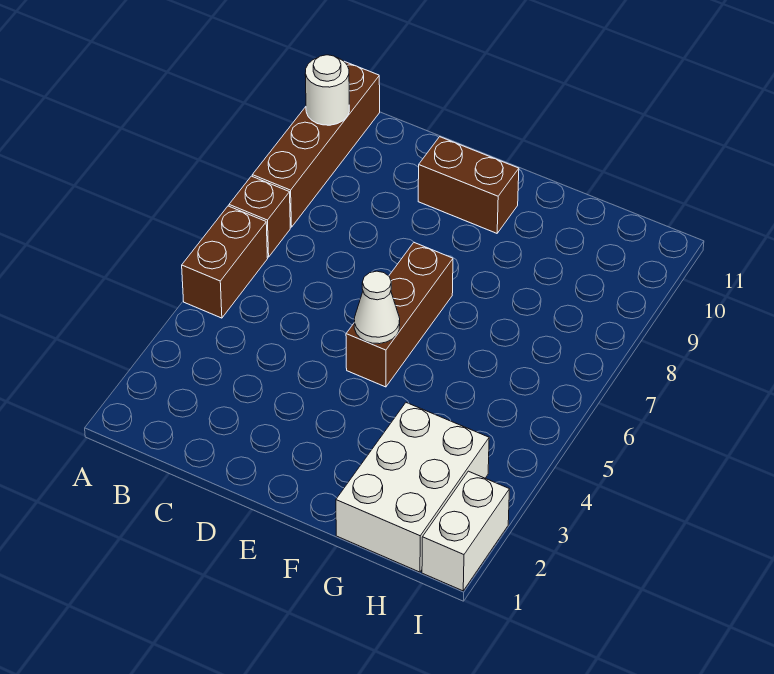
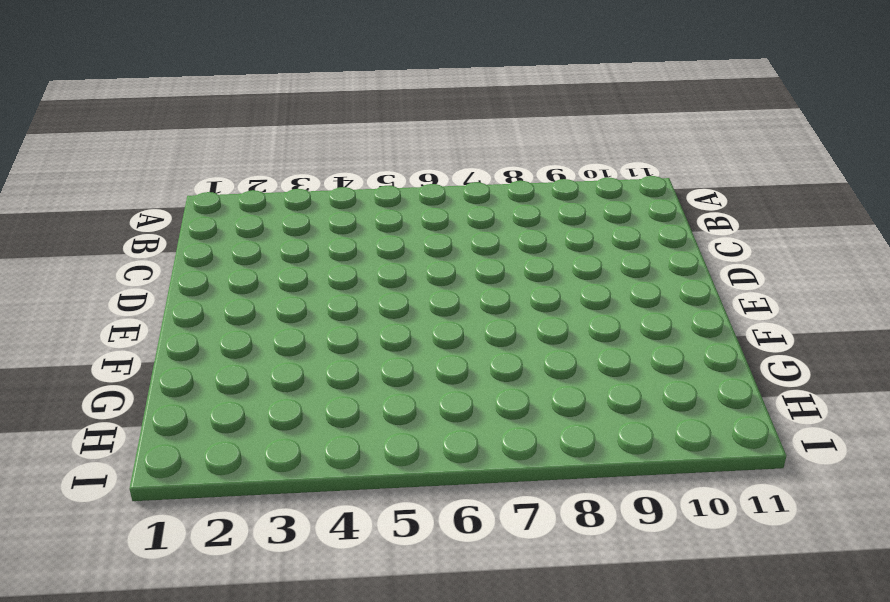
none -> brown brick A5:A6 level 1
none -> brown brick A7 level 1

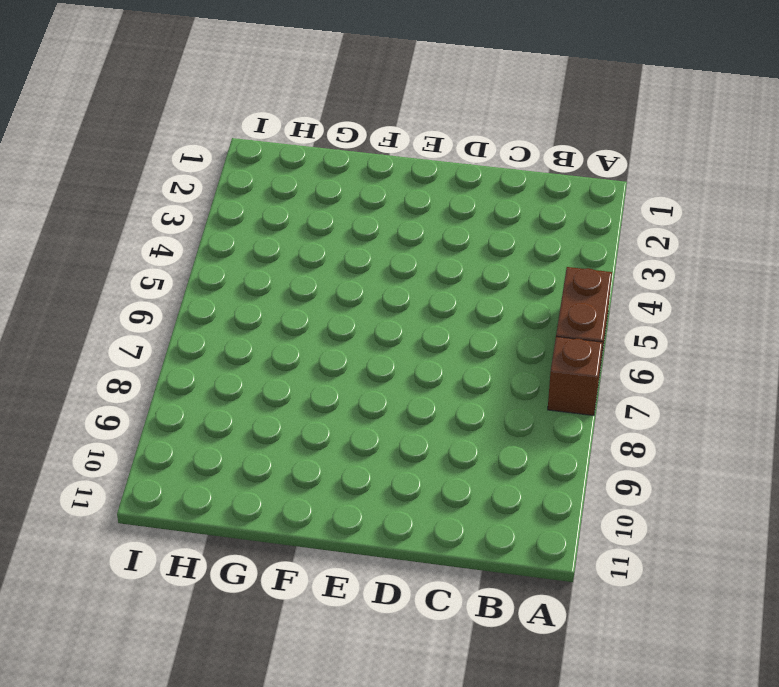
none -> brown brick A8:A11 level 1
none -> brown brick D10:E10 level 1

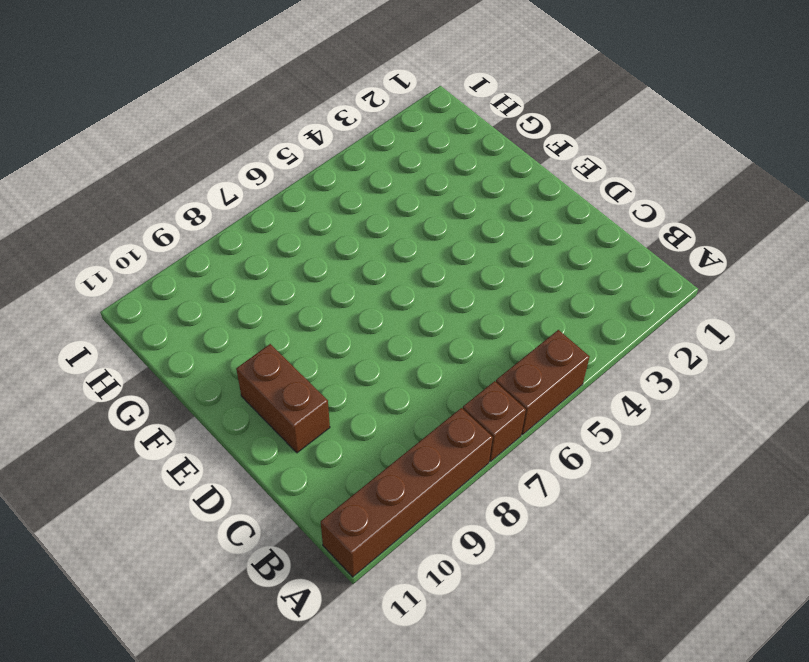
none -> brown brick E5:E7 level 1
none -> white brick G1:H3 level 1

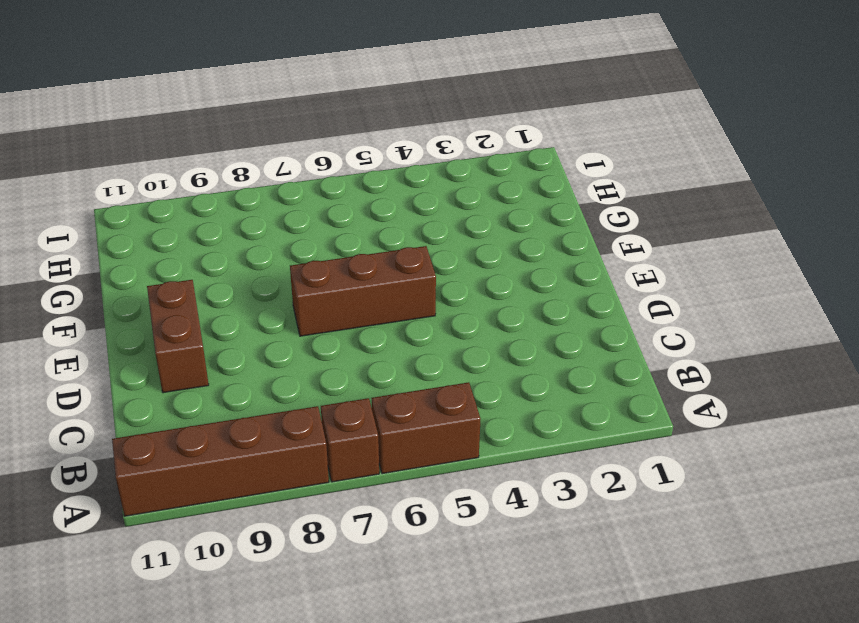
none -> white brick G1:H3 level 1
none -> white brick I1:I2 level 1

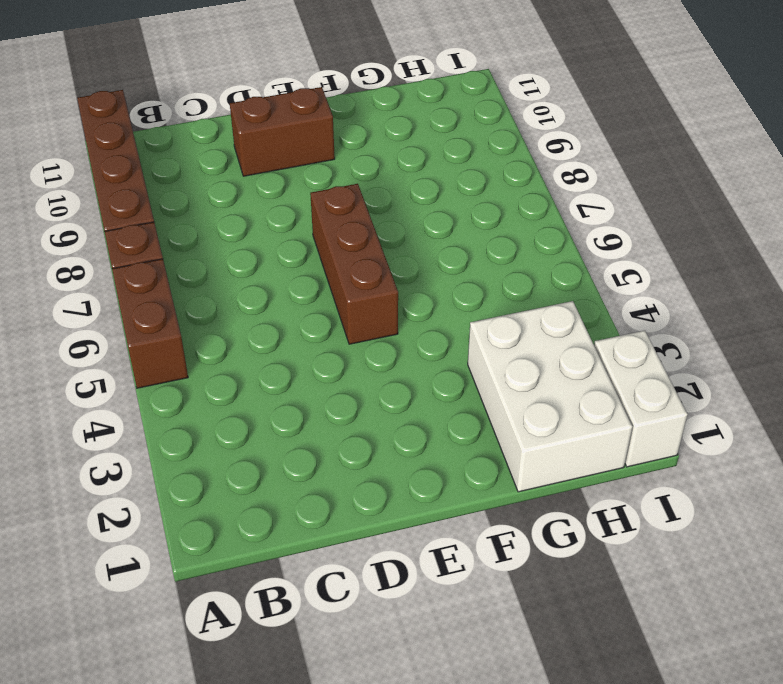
none -> white round brick A10 level 2
none -> white cone E5 level 2

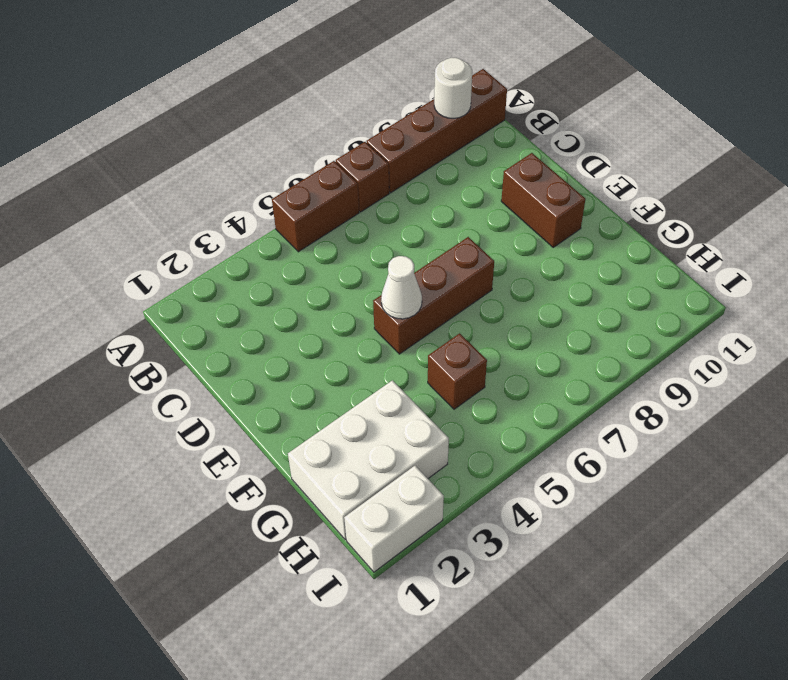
brown brick G5 level 1 -> none

